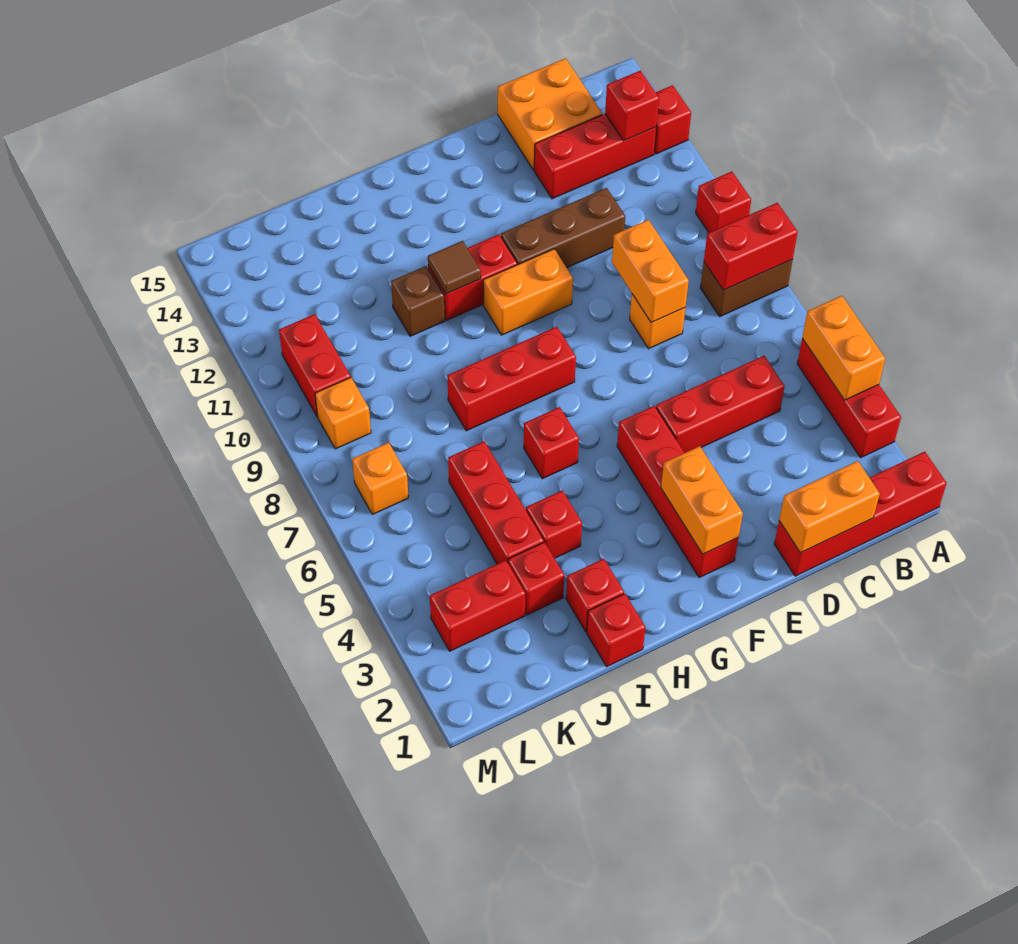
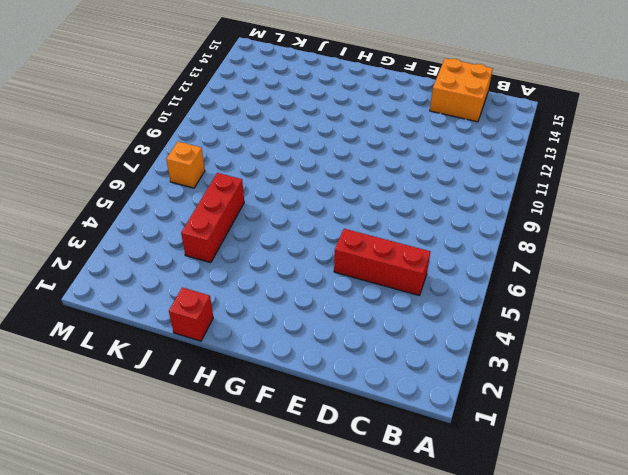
none -> red brick A1:D1 level 1
none -> red brick A3:A5 level 1
none -> brown brick A8:B8 level 1
none -> red brick A10 level 1

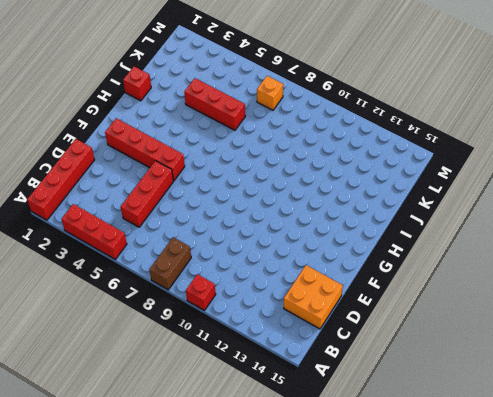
none -> red brick A13 level 1
none -> red brick B13:D13 level 1
none -> orange brick D8 level 1
none -> brown brick D11:F11 level 1

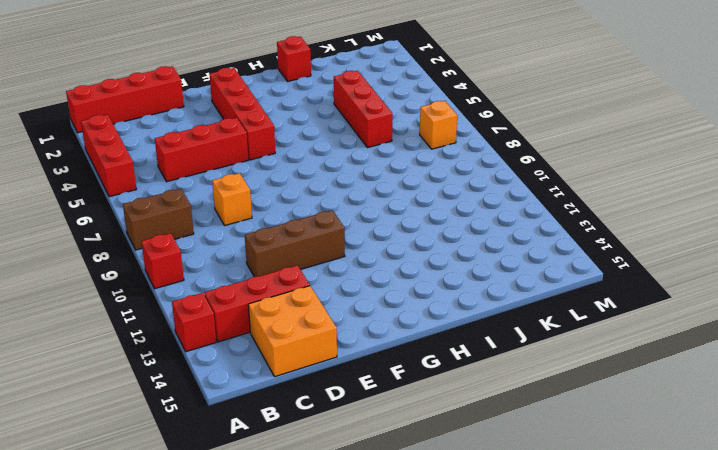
none -> orange brick F10:G10 level 1
none -> red brick G8:I8 level 1
none -> red brick G11:H11 level 1
none -> red brick H6 level 1

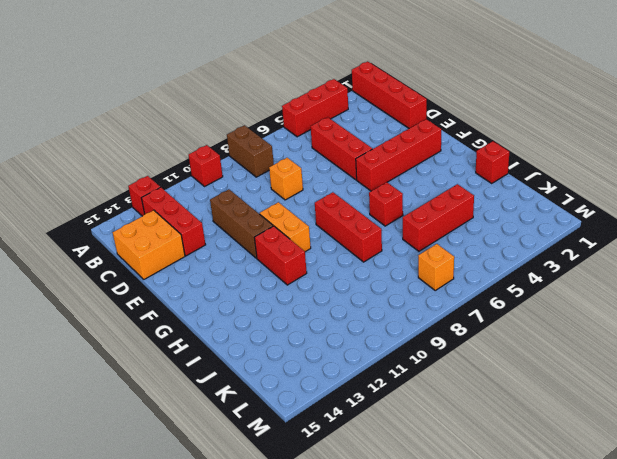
none -> red brick I2 level 1
none -> red brick I4 level 1
none -> brown brick I11 level 1
none -> red brick J3 level 1

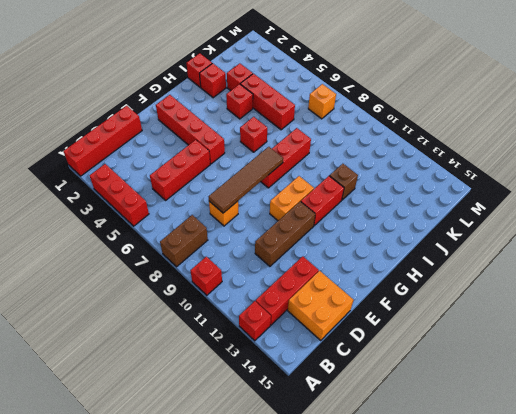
brown tile D8:G8 level 2 -> orange brick D8:D9 level 2
none -> red brick K3:L3 level 1
none -> orange brick L9 level 1
none -> red brick L10:L11 level 1
none -> orange brick A4:A5 level 2

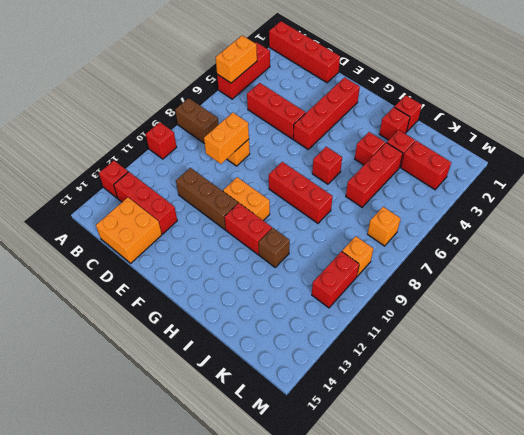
none -> red brick A8:B8 level 2
none -> red brick B13 level 2
none -> orange brick C1:D1 level 2
none -> orange brick F2:F3 level 2

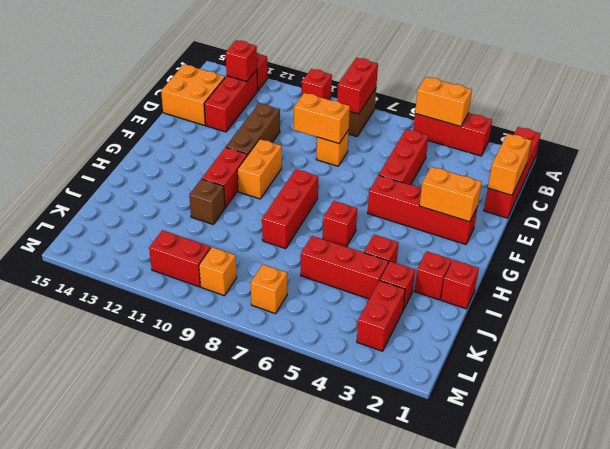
none -> brown tile H11 level 2

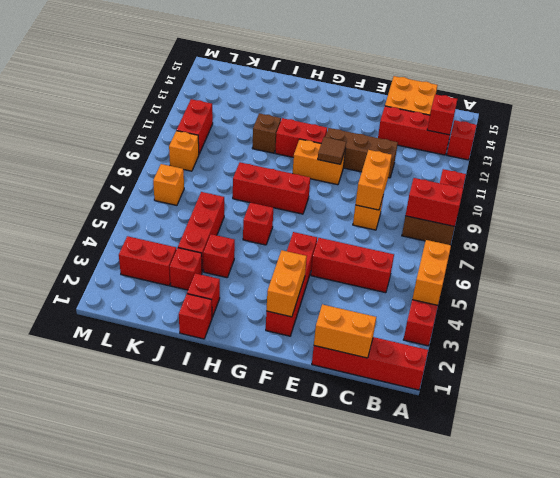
brown tile F10 level 2 -> brown tile H11 level 2

